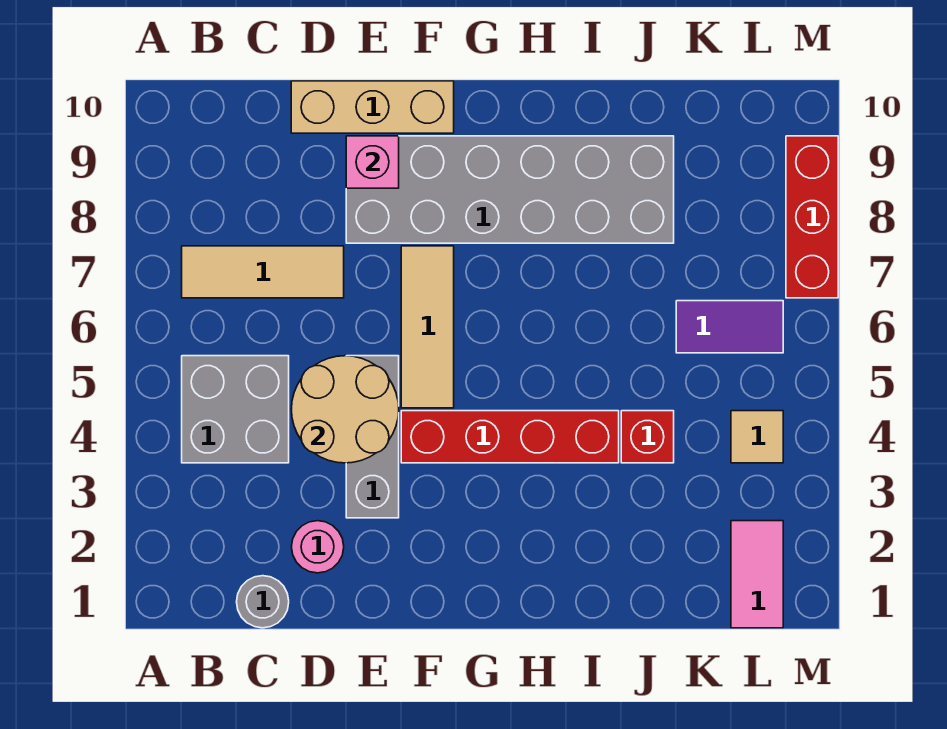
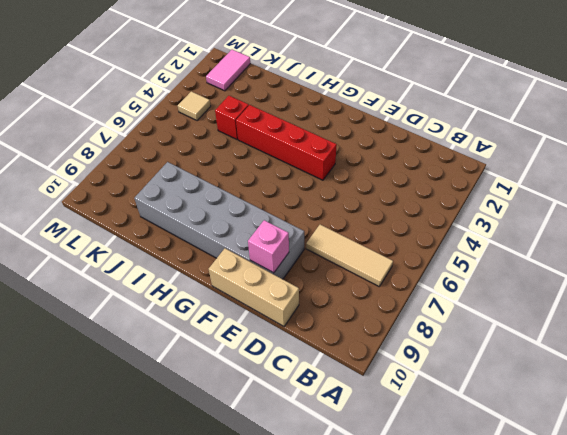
none -> grey brick B4:C5 level 1
none -> grey round brick C1 level 1
none -> pink round brick D2 level 1

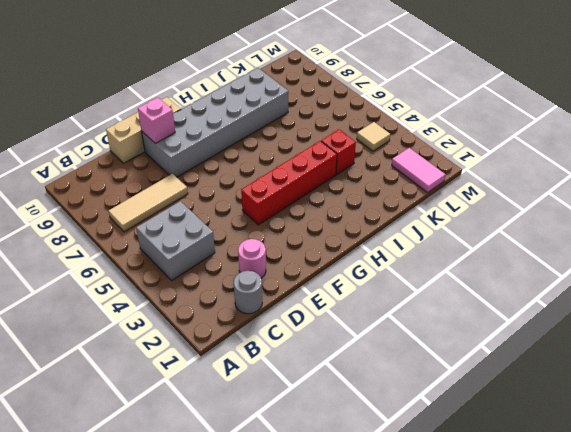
none -> grey brick E3:E5 level 1
none -> tan tile F5:F7 level 1
none -> purple tile K6:L6 level 1

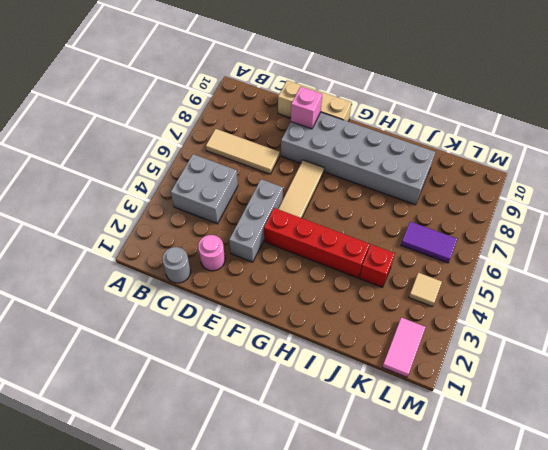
none -> red brick M7:M9 level 1
none -> tan round brick D4:E5 level 2

